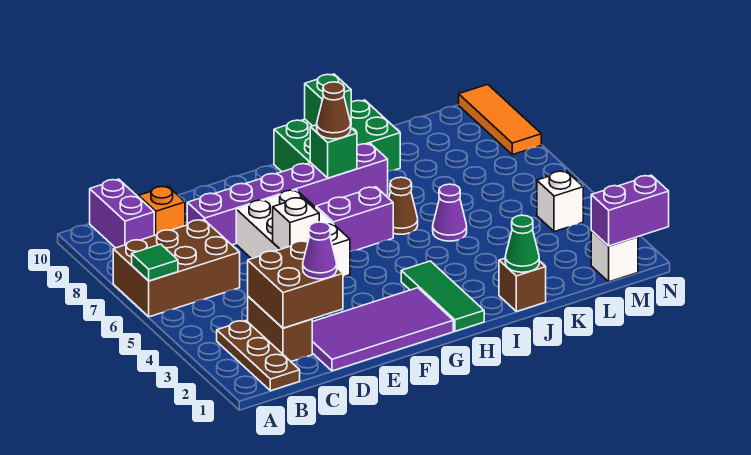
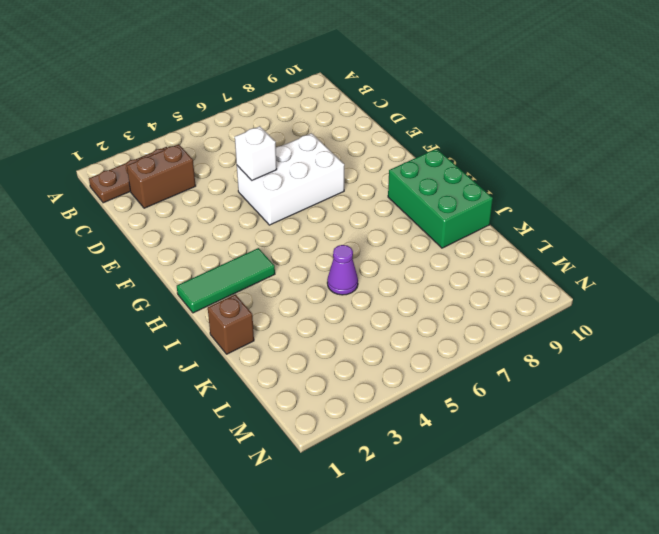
none -> brown brick A6:C7 level 1
none -> purple brick B9:B10 level 1
none -> orange brick C9 level 1

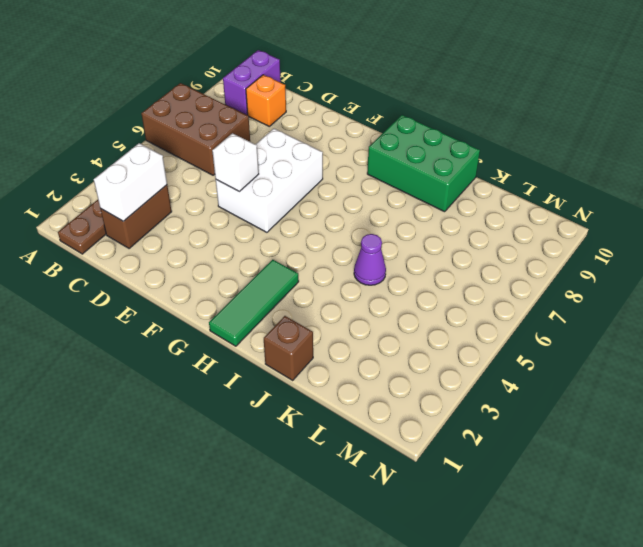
white brick C2:C3 level 2 -> brown brick C2:D3 level 2
none -> purple tile D1:G2 level 1
none -> purple brick D8:I8 level 1
none -> purple brick G6:H6 level 1

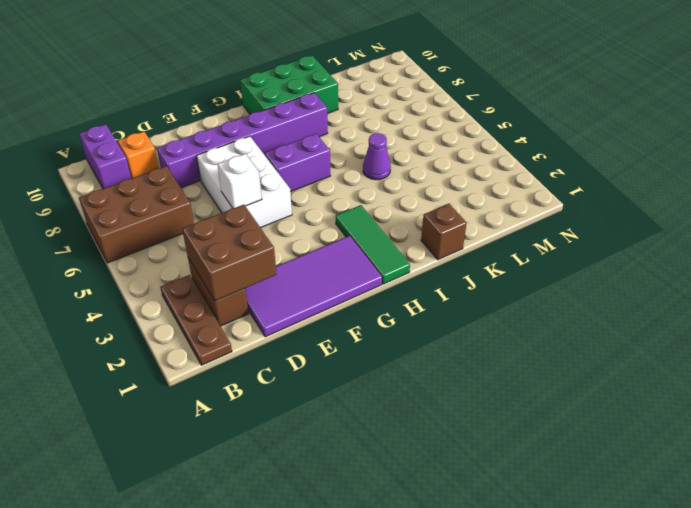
none -> brown cone I6 level 1
none -> white brick M1 level 1
none -> white brick M4 level 1

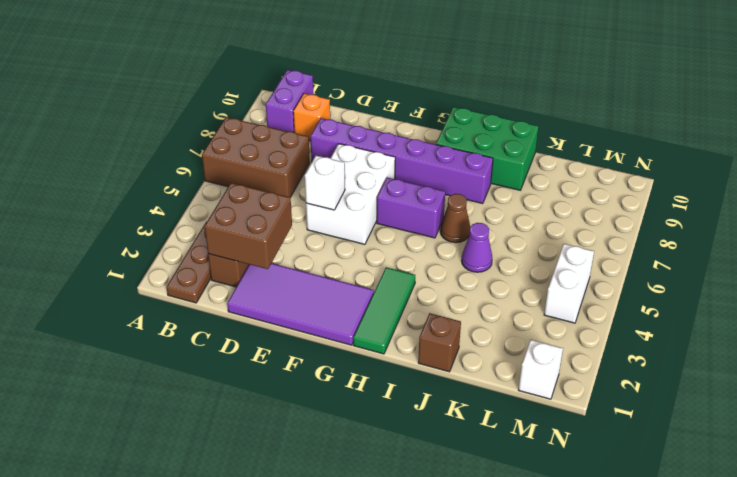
white brick M4:M5 level 1 -> white brick M4 level 1
none -> orange tile N8:N10 level 1
none -> green tile A6 level 2
none -> green brick H8 level 2

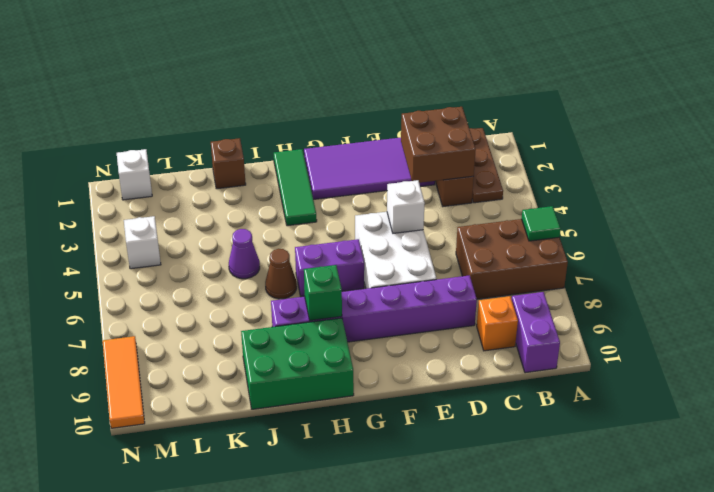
none -> green brick I10 level 2
none -> green cone J1 level 2
none -> purple brick M1:N1 level 2

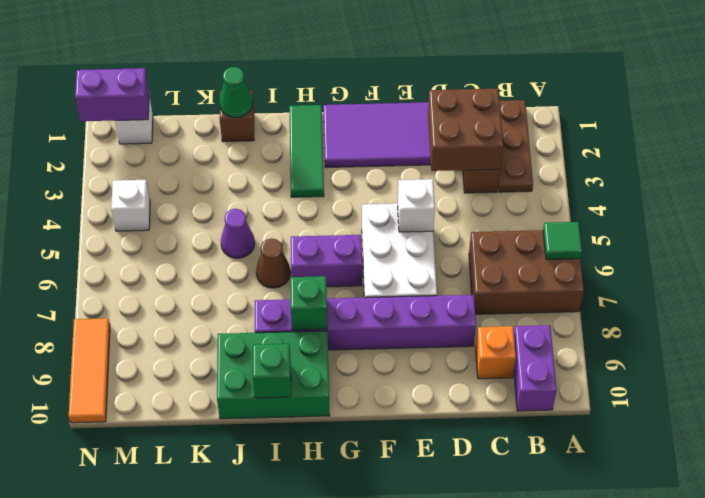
none -> purple cone D2 level 3
none -> brown cone H8 level 3

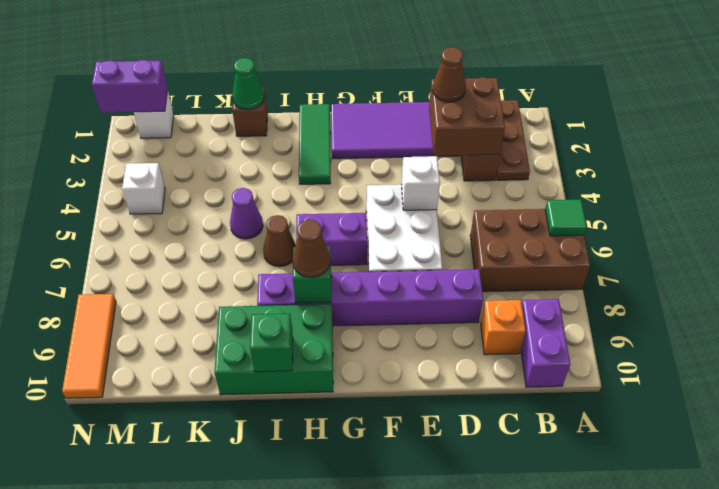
brown cone D2 level 3 -> purple cone D2 level 3

